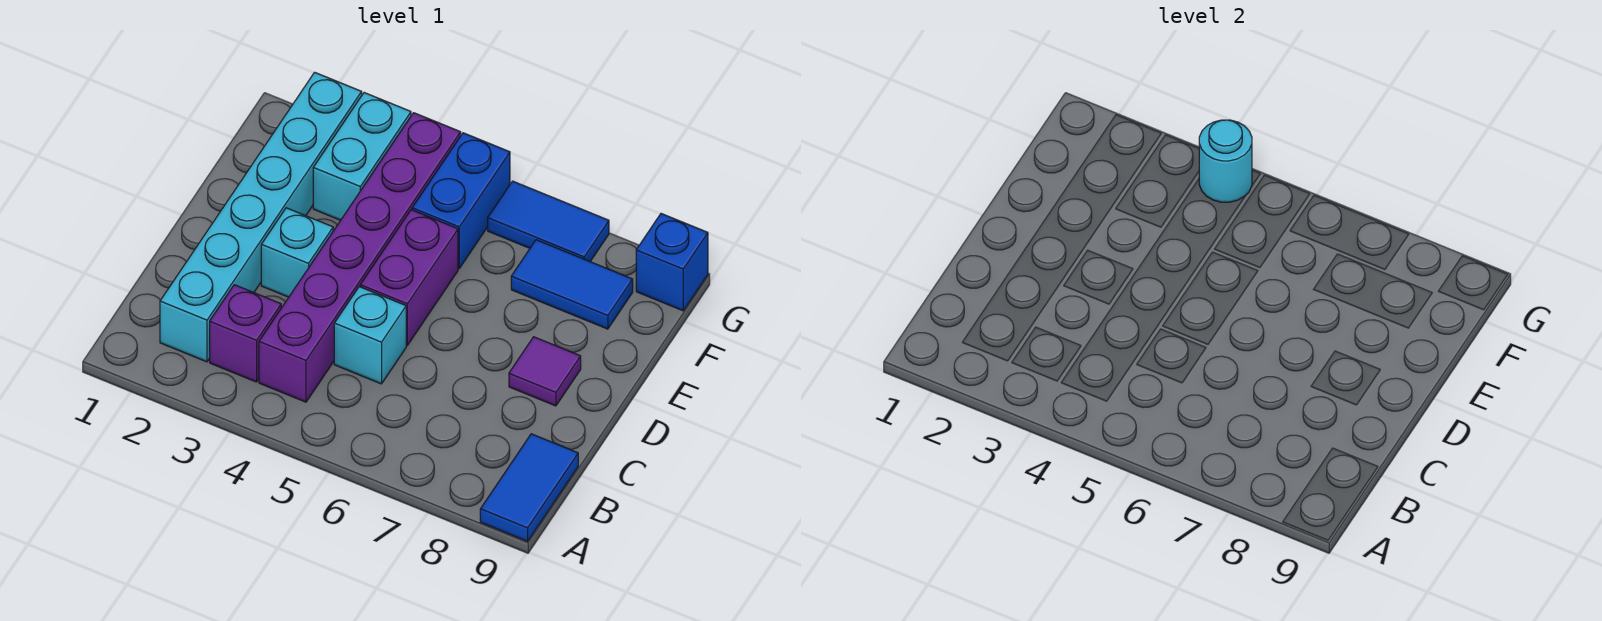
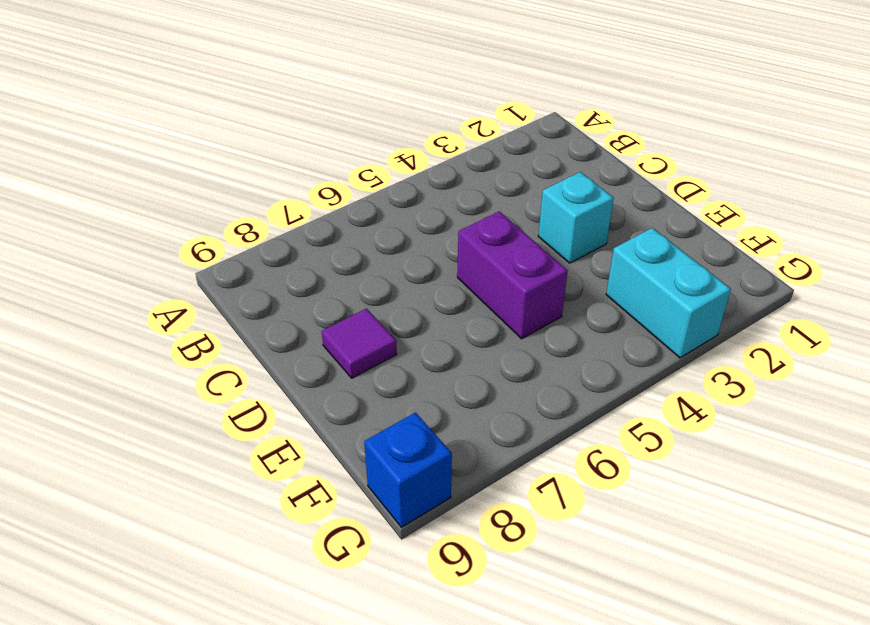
none -> blue tile A9:B9 level 1
none -> cyan brick B2:G2 level 1
none -> purple brick B3 level 1

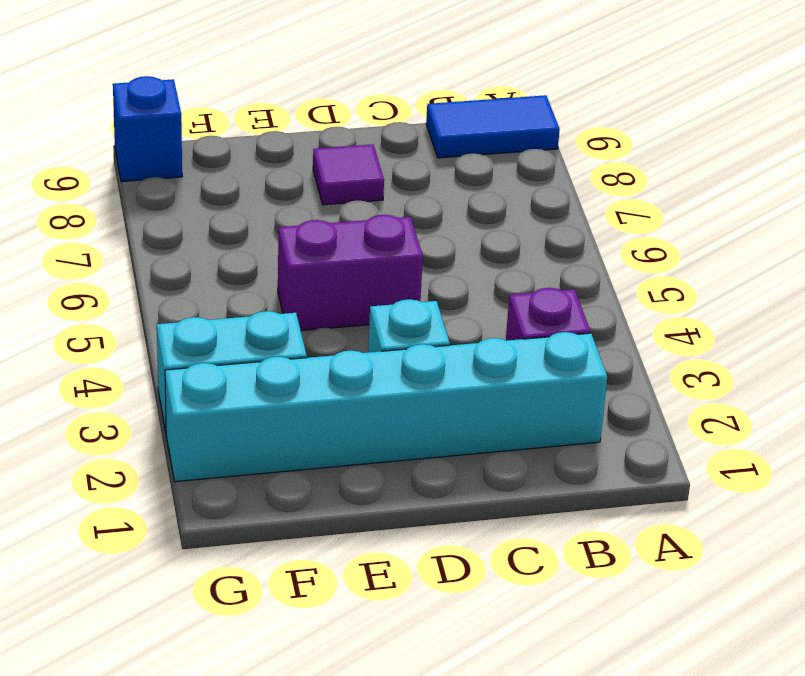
none -> purple brick B4:G4 level 1
none -> cyan brick C5 level 1
none -> blue brick F5:G5 level 1

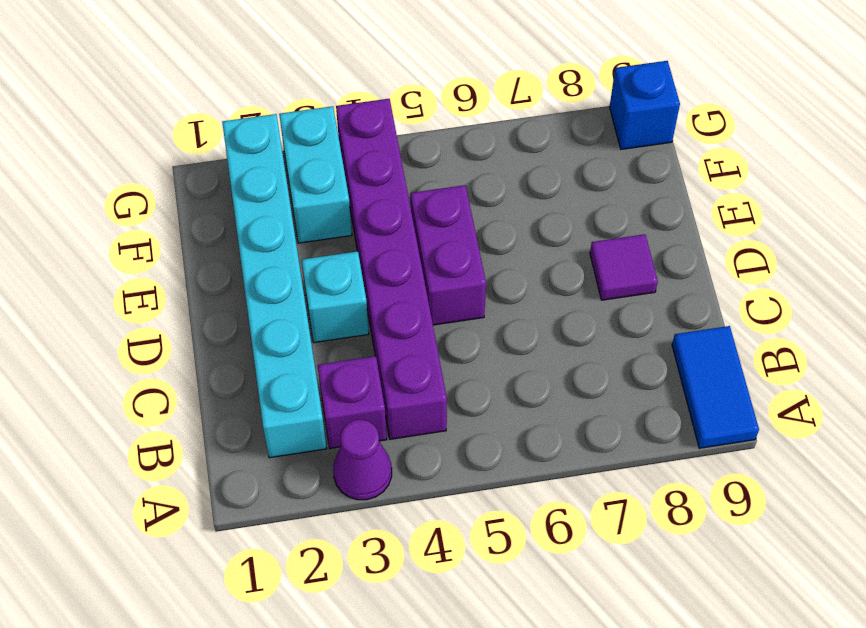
purple cone A3 level 1 -> none
none -> cyan brick C5 level 1
none -> blue brick F5:G5 level 1
none -> blue tile F7:F8 level 1

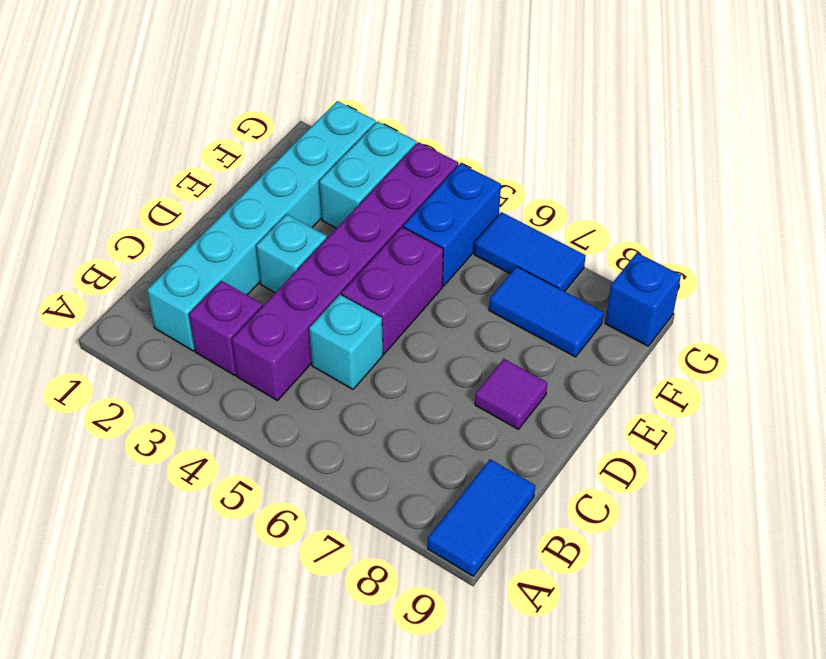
none -> cyan round brick G4 level 2

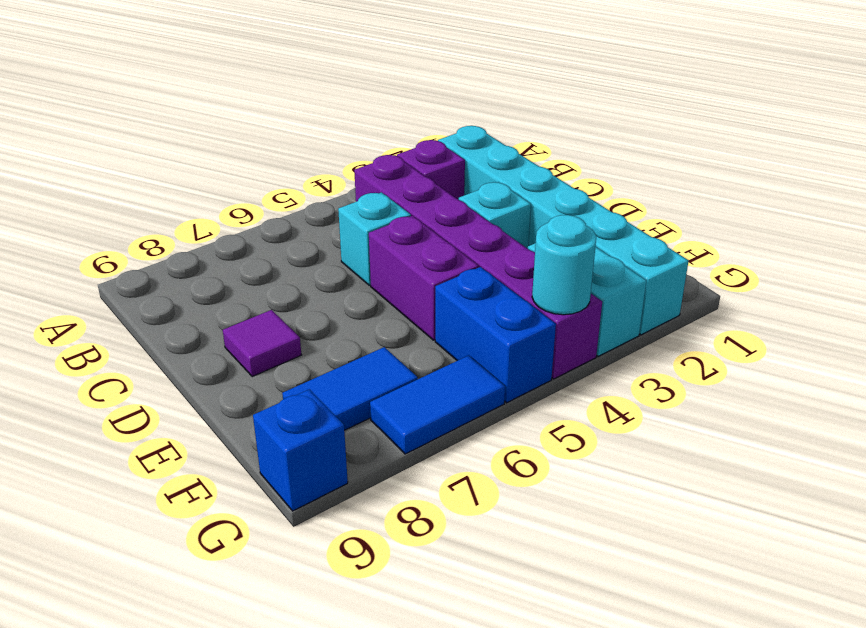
none -> blue tile A9:B9 level 1

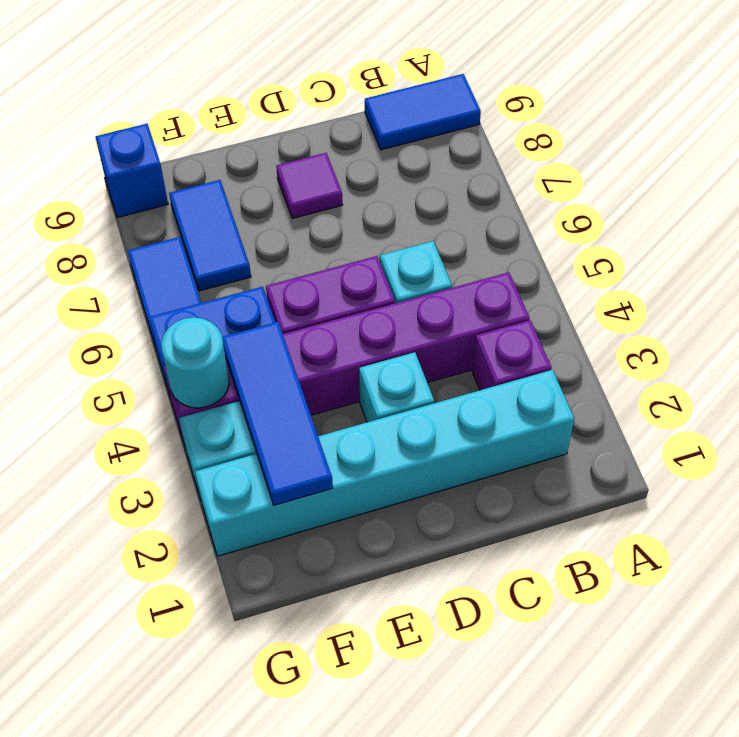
blue tile F2:F4 level 2 -> none

